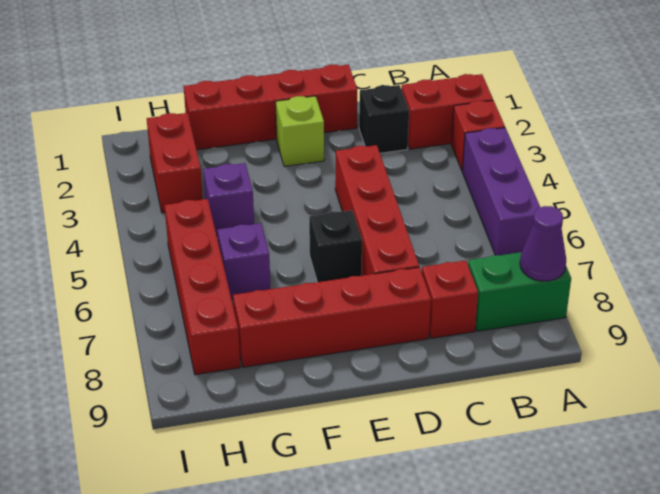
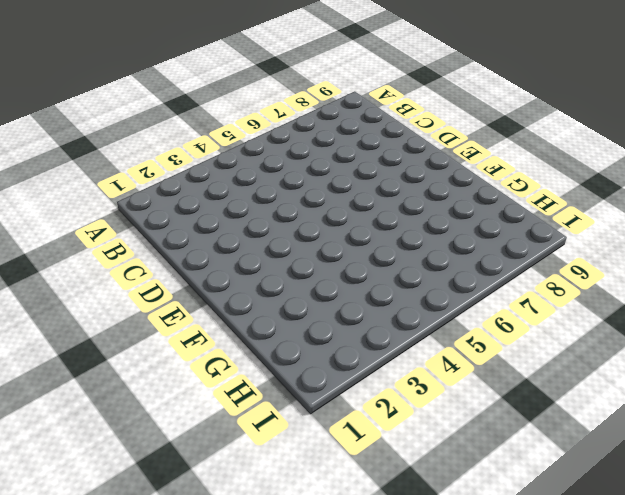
none -> red brick A2:B2 level 1
none -> red brick A3 level 1
none -> purple brick A4:A6 level 1

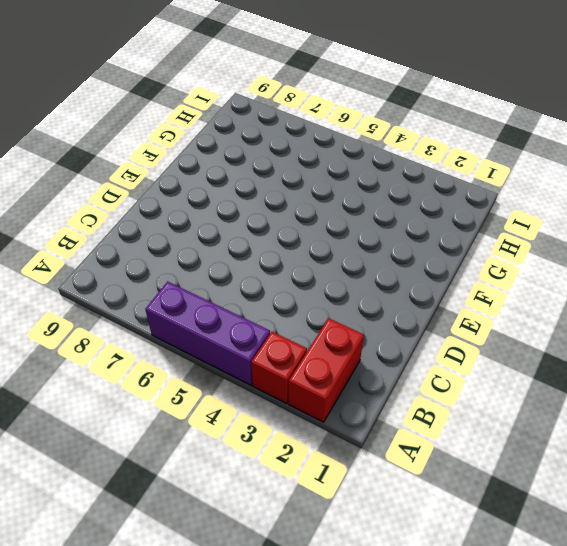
none -> green brick A8:B8 level 1
none -> black brick C2 level 1
none -> red brick C8 level 1

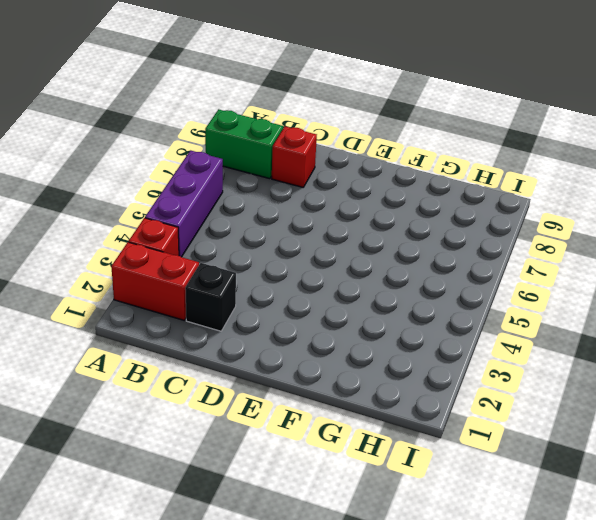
none -> red brick D1:G1 level 1
none -> red brick D4:D7 level 1
none -> red brick D8:G8 level 1

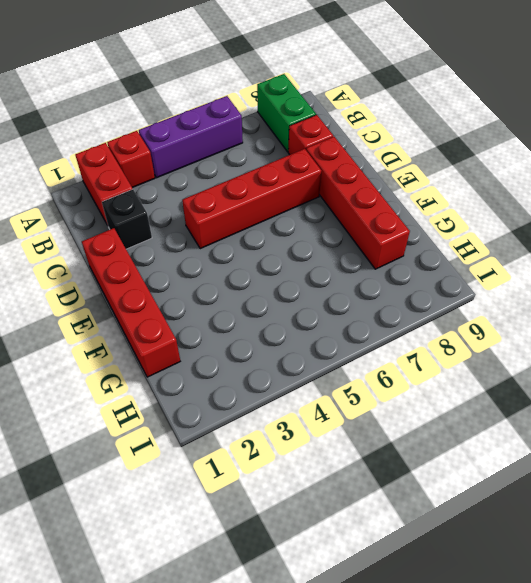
none -> lime brick E2 level 1
none -> black brick E6 level 1
none -> purple brick G4 level 1

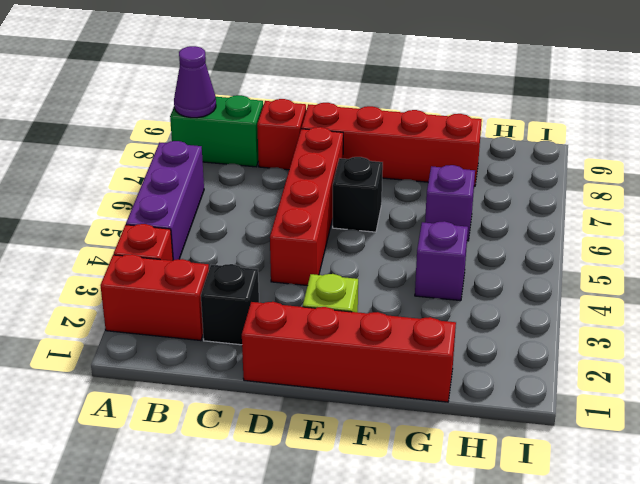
none -> red brick H2:H3 level 1
none -> red brick H5:H8 level 1

